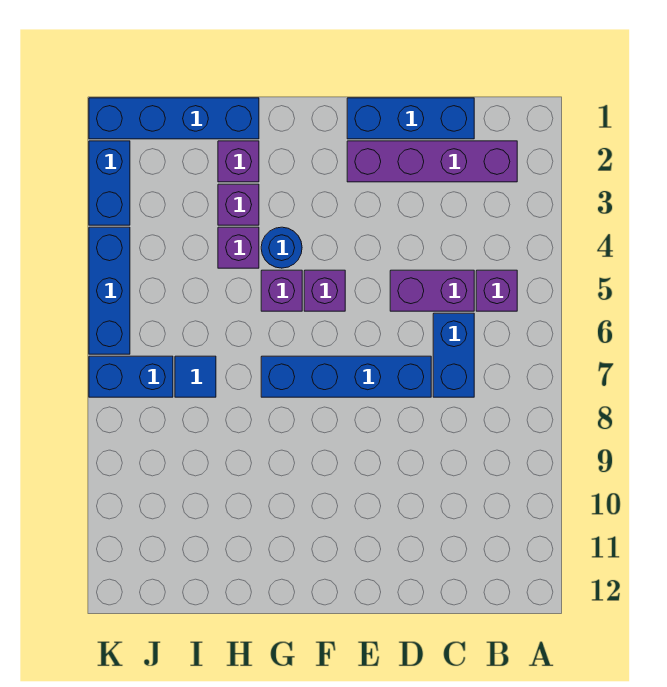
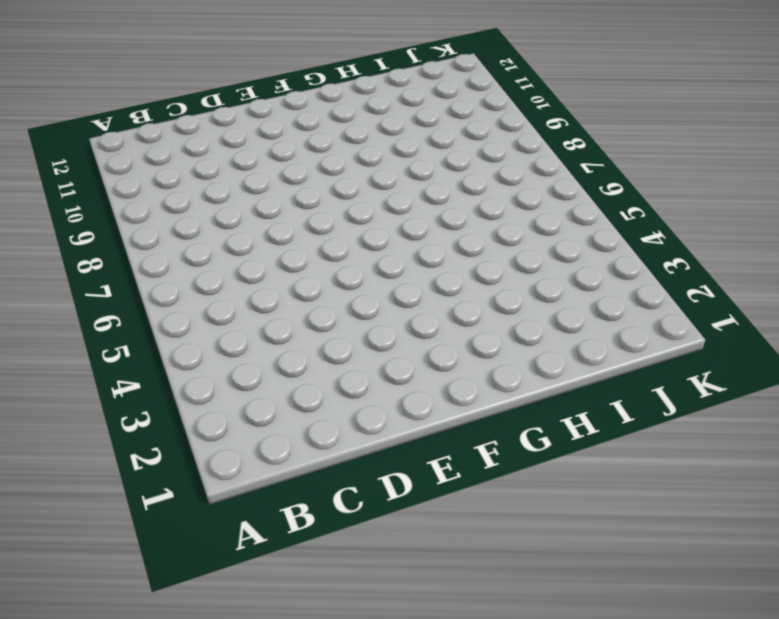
none -> purple brick B2:E2 level 1
none -> purple brick B5 level 1
none -> blue brick C1:E1 level 1

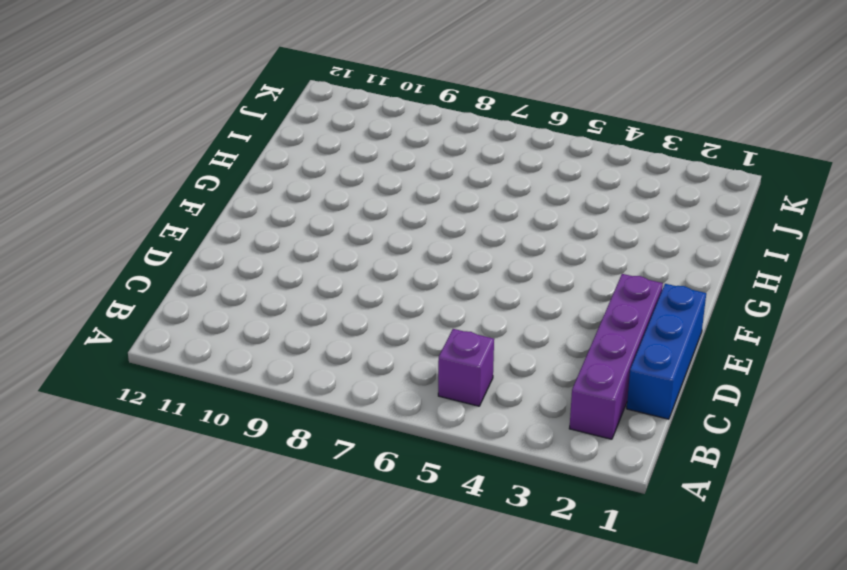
none -> purple brick C5:D5 level 1
none -> blue brick C6:C7 level 1
none -> blue brick D7:G7 level 1

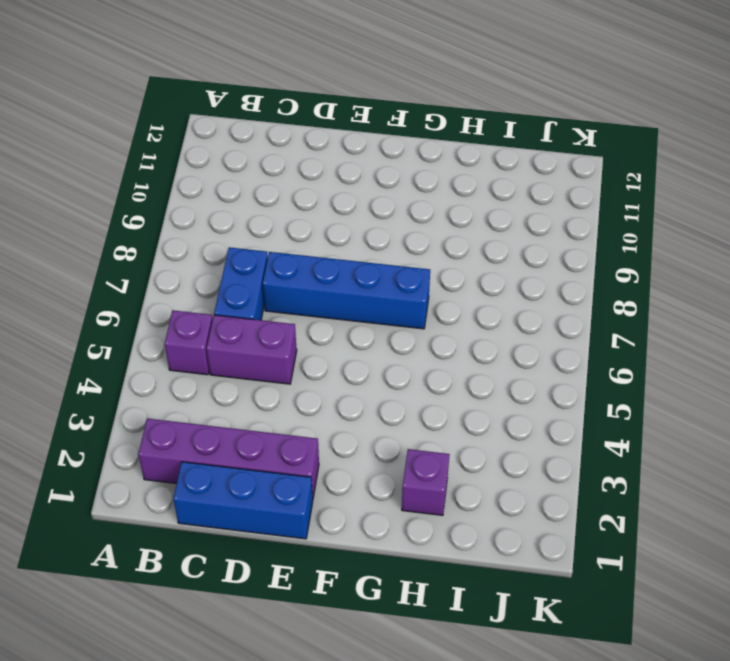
none -> purple brick F5 level 1
none -> blue round brick G4 level 1
none -> purple brick G5 level 1

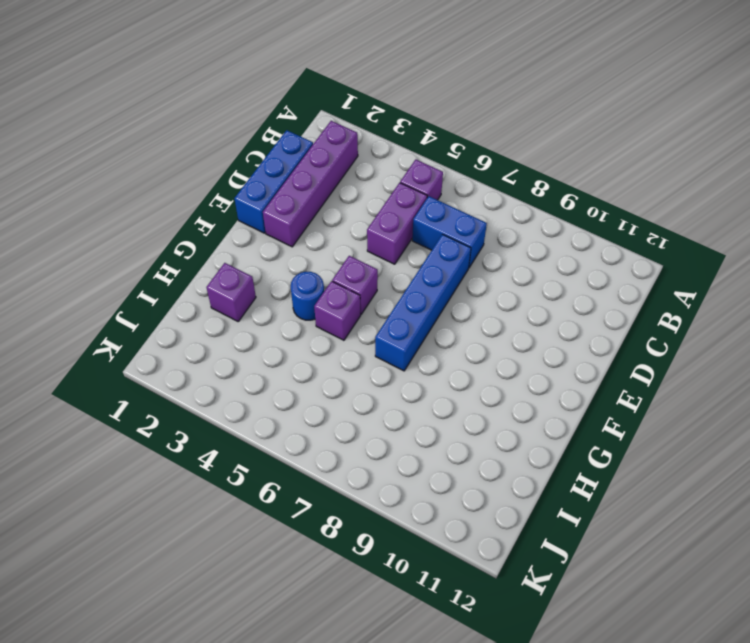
none -> blue brick H1:K1 level 1
none -> purple brick H3 level 1
none -> purple brick H4 level 1

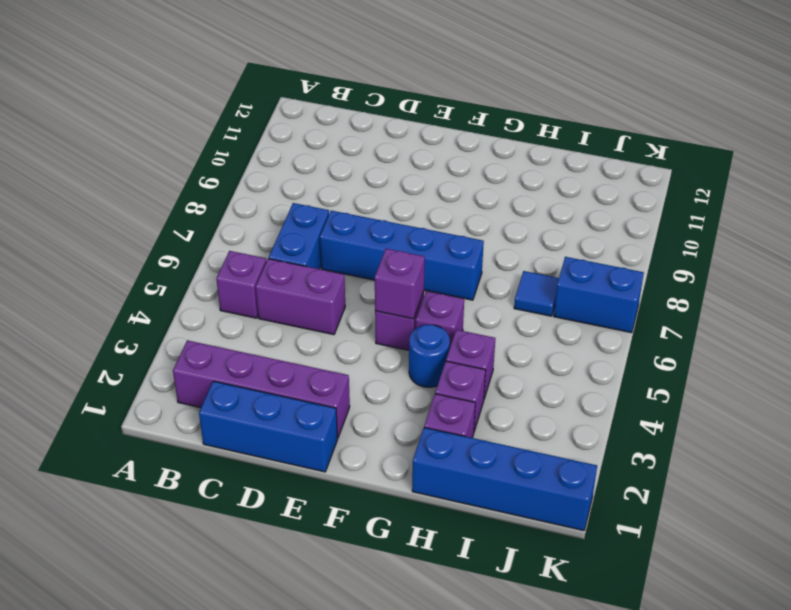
purple brick F5 level 2 -> none
none -> blue brick K2:K3 level 1
none -> blue brick K4:K6 level 1

